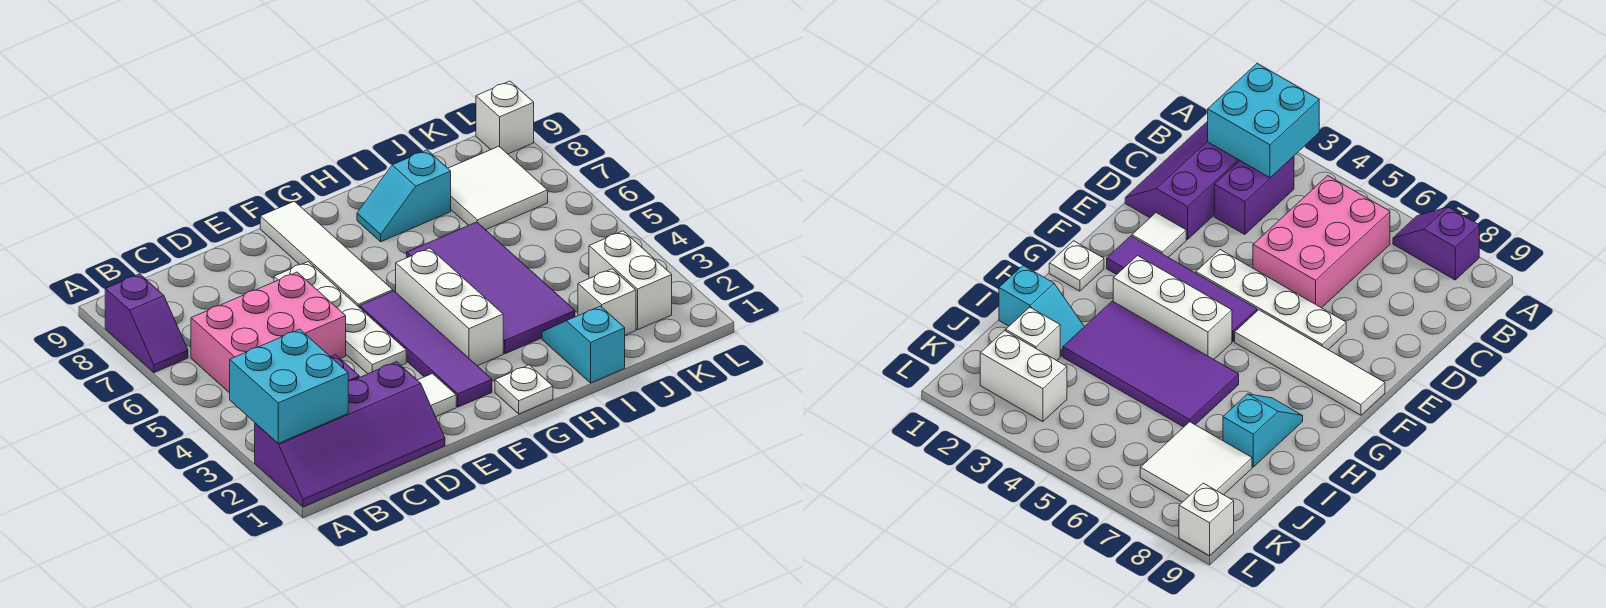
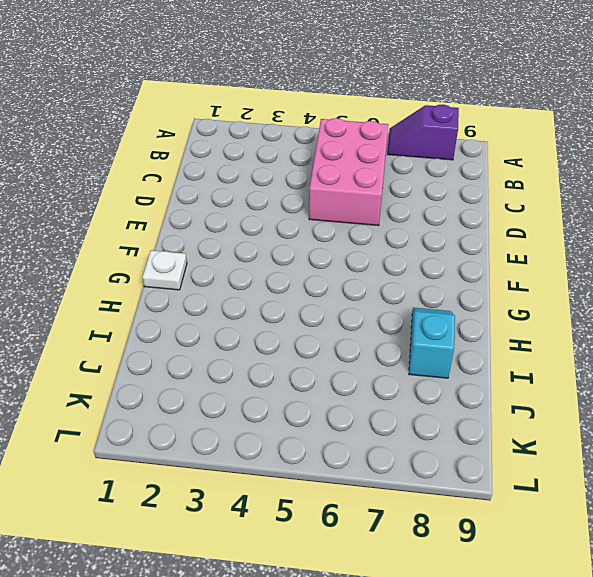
none -> purple slope A1:D2 level 1 top 2
none -> purple brick B3:C3 level 1
none -> white tile E2 level 1

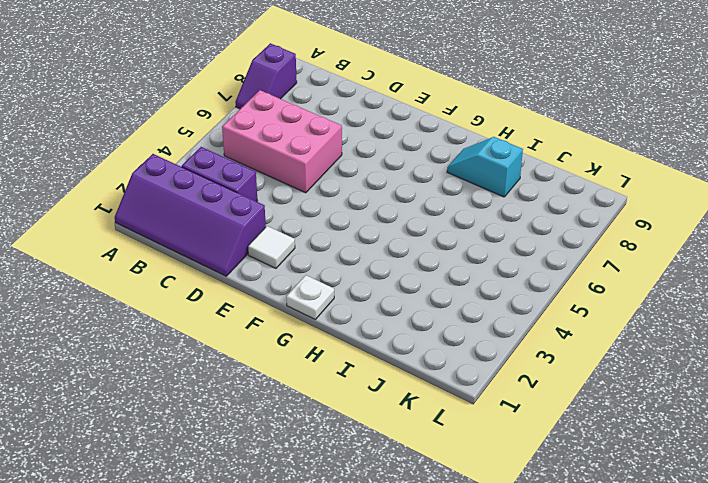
none -> white plate E4:E7 level 1
none -> purple tile F2:F5 level 1
none -> white tile F6:F9 level 1

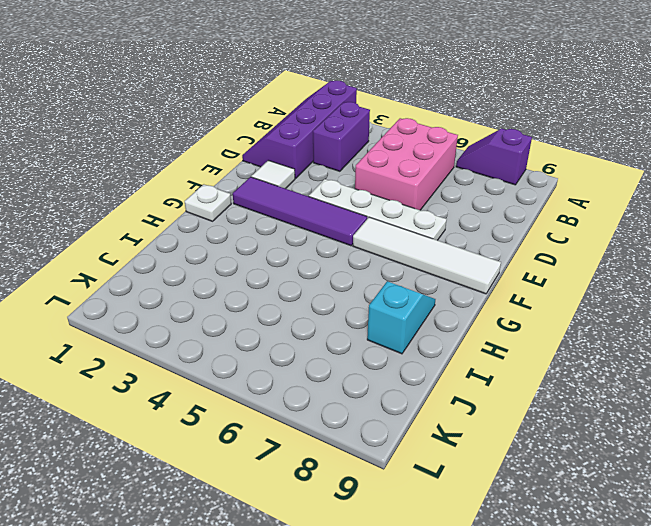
none -> white brick G3:G5 level 1
none -> purple tile H3:I6 level 1
none -> cyan slope I1:I2 level 1 top 1

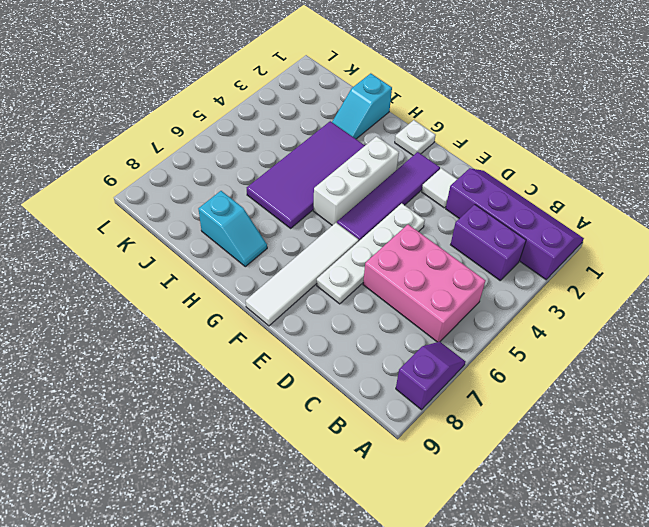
none -> white brick J2 level 1
none -> white tile J7:K8 level 1
none -> white brick K2:K3 level 1

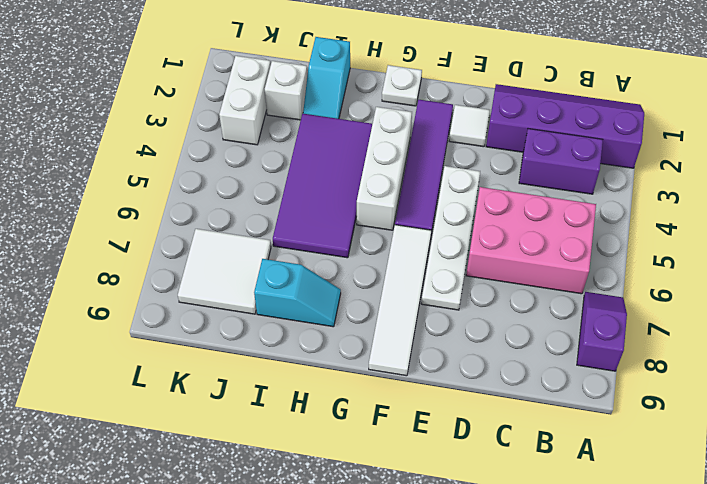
none -> white brick L9 level 1
none -> cyan brick A2:B3 level 2

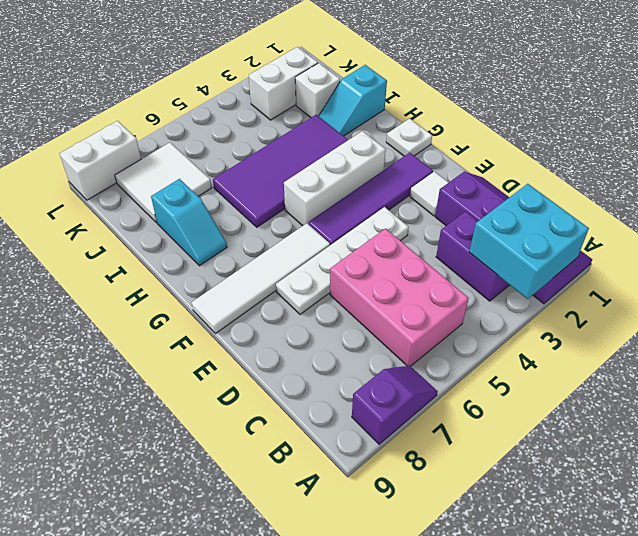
white brick L8:L9 level 1 -> white brick L9 level 1

